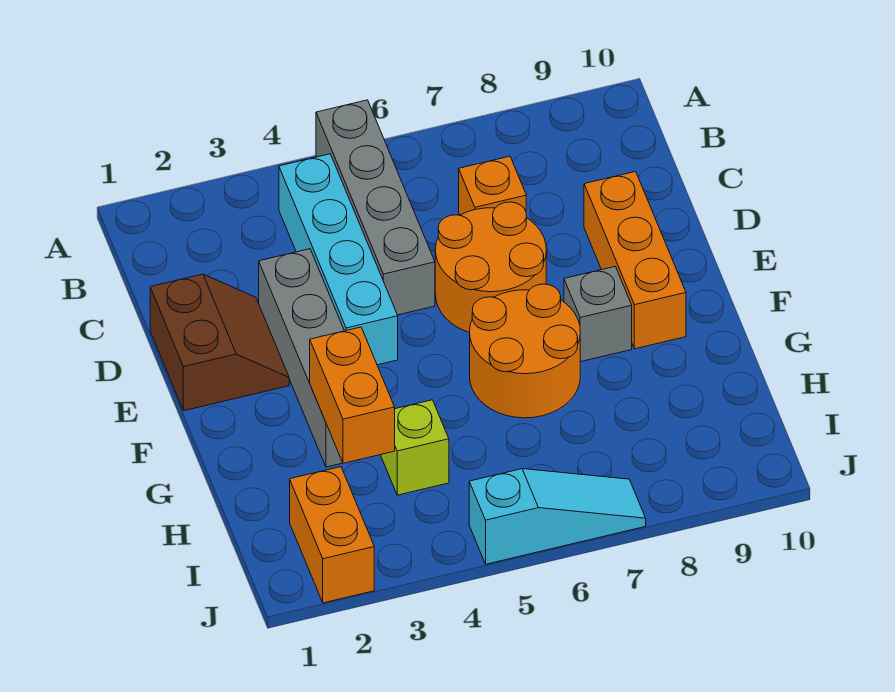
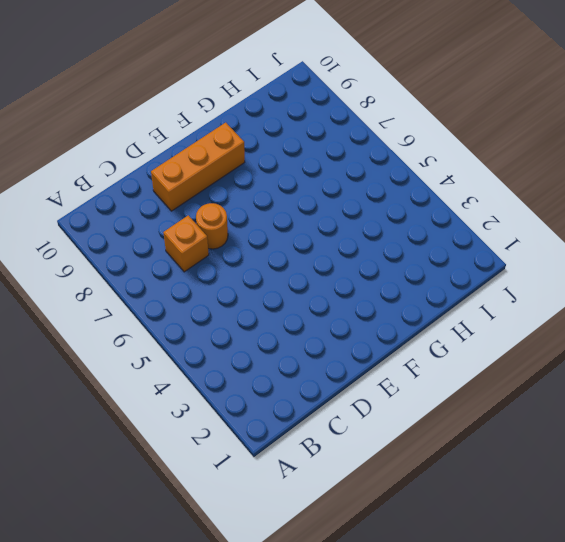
orange round brick D7 level 1 -> orange round brick D6:E7 level 1
none -> grey brick A5:D5 level 1
none -> cyan brick B4:E4 level 1
none -> brown slope D1:E2 level 1 top 1

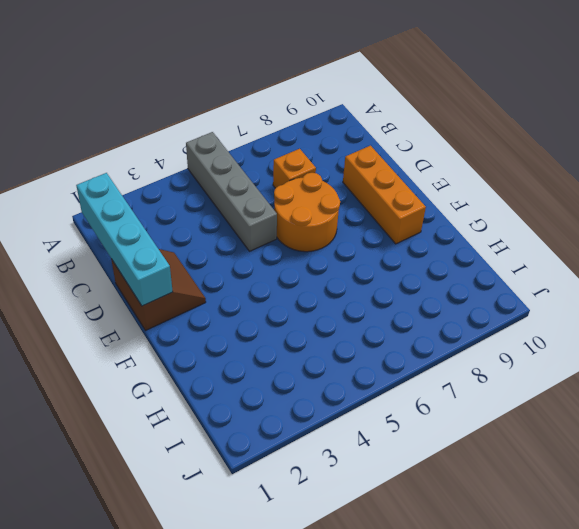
cyan brick B1:E1 level 2 -> cyan brick B4:E4 level 1
none -> grey brick D3:G3 level 1
none -> orange round brick F6:G7 level 1
none -> grey brick F8 level 1

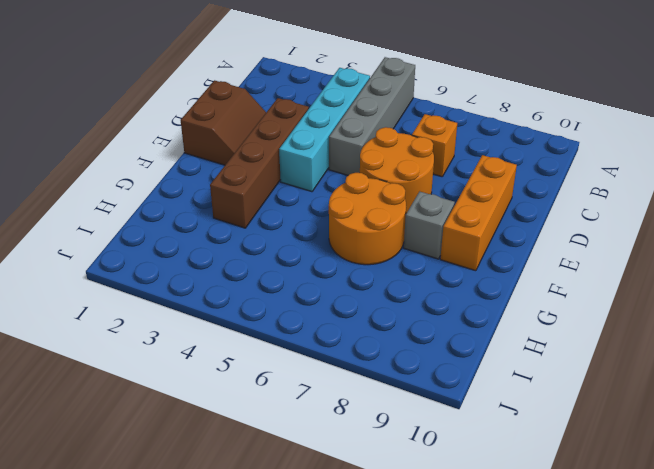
brown brick D3:G3 level 1 -> grey brick D3:G3 level 1
none -> lime brick H4 level 1
none -> orange brick I2:J2 level 1
none -> cyan slope J5:J7 level 1 top 5

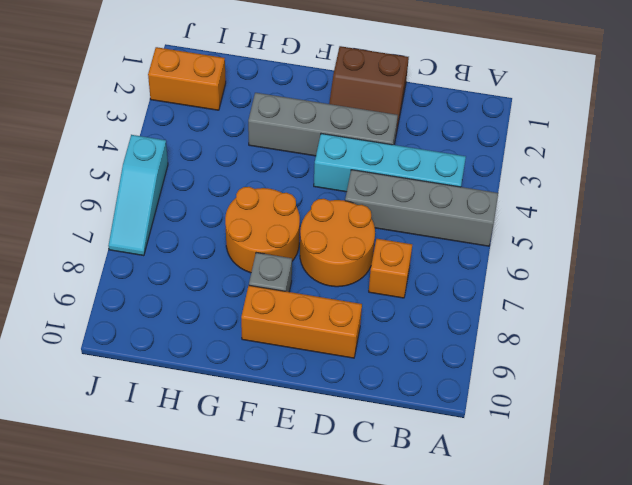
none -> lime brick H4 level 1
none -> orange brick G3:H3 level 2

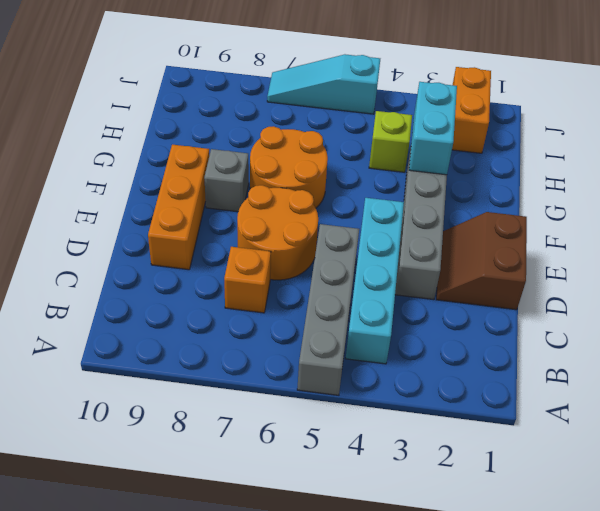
cyan brick G3:H3 level 2 -> orange brick G3:H3 level 2

